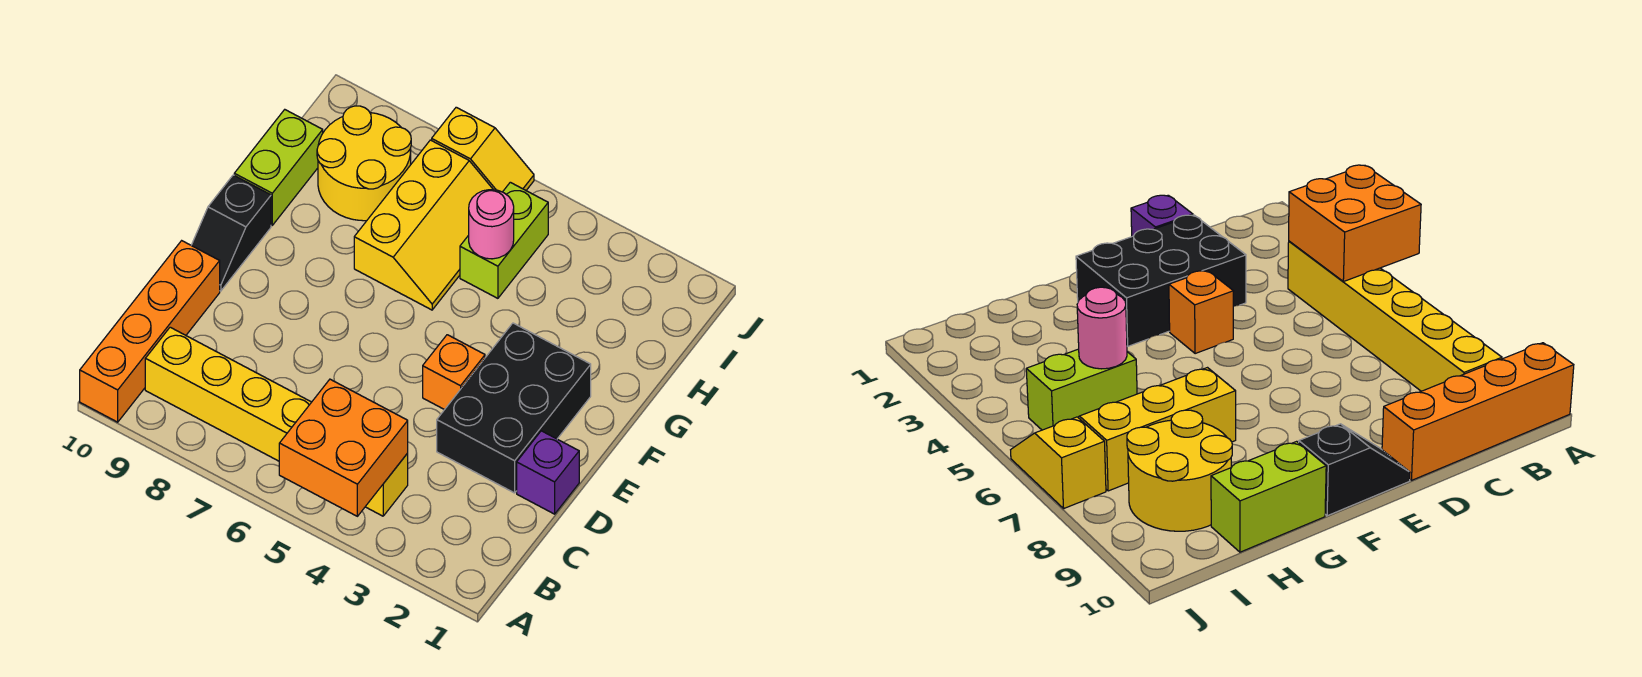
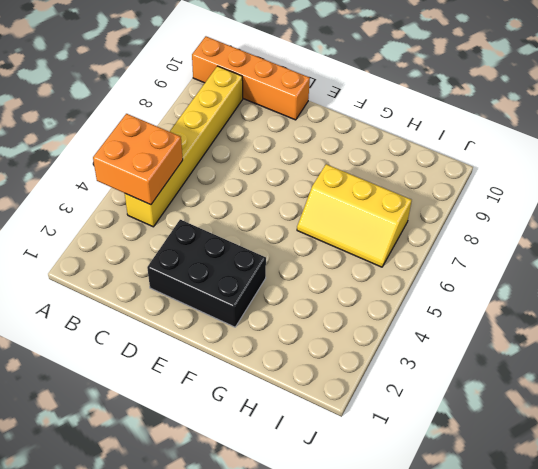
none -> purple brick D1 level 1
none -> orange brick E4 level 1
none -> black slope E10:F10 level 1 top F

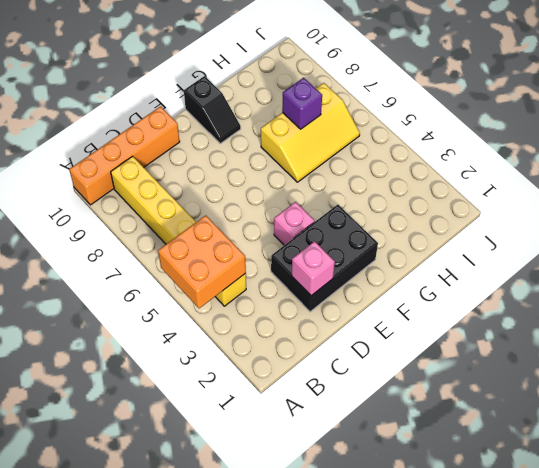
pink brick D2 level 2 -> none
pink brick E4 level 1 -> orange brick E4 level 1
black slope F9:F10 level 1 top 10 -> black slope E10:F10 level 1 top F
purple brick H7 level 2 -> purple brick D1 level 1
none -> lime brick G10:H10 level 1
none -> lime brick H5:I5 level 1
none -> yellow round brick H8:I9 level 1

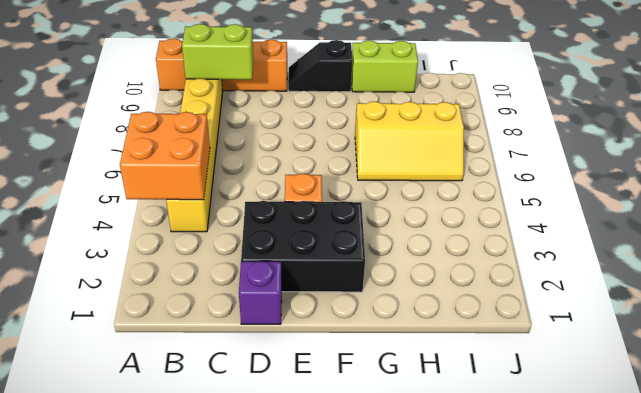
lime brick B9:C9 level 2 -> lime brick H5:I5 level 1
none -> yellow round brick H8:I9 level 1
none -> yellow slope J6:J7 level 1 top 7
none -> pink round brick H5 level 2

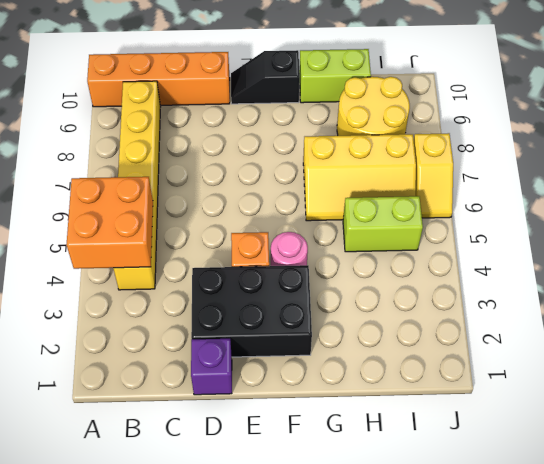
pink round brick F4 level 1 -> pink round brick H5 level 2

